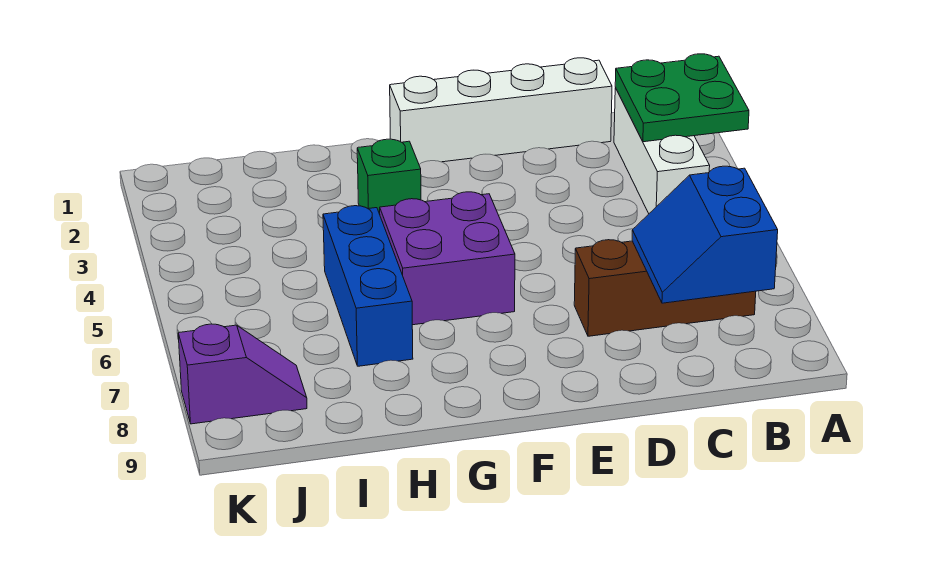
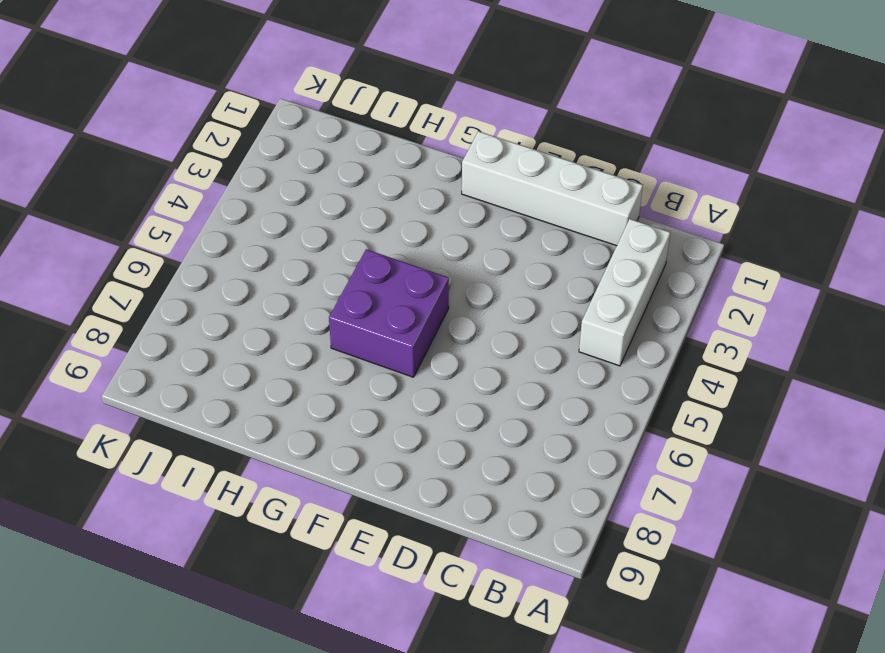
none -> brown brick B7:D7 level 1
none -> green brick G3 level 1

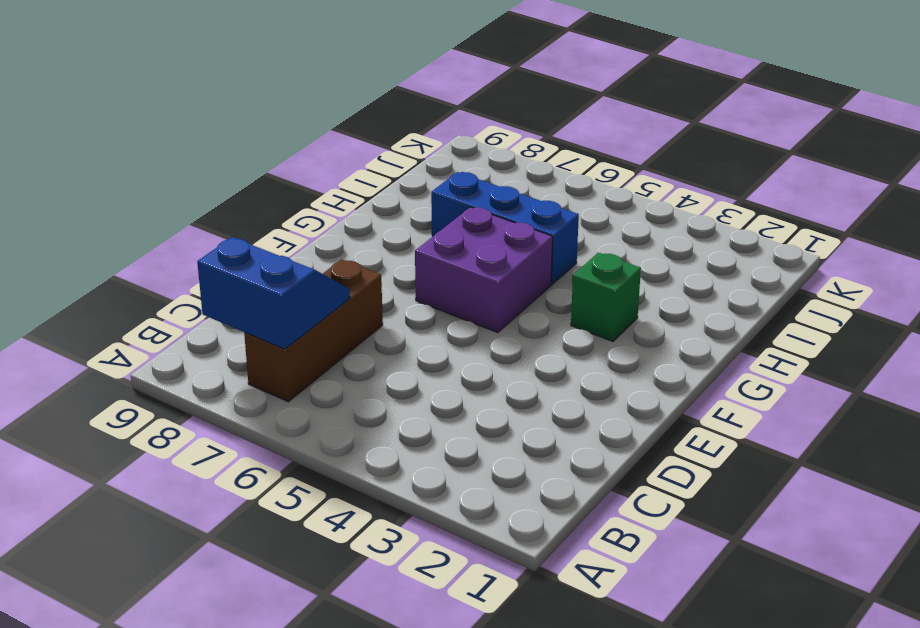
none -> white brick B2:B4 level 1
none -> white brick C1:F1 level 1

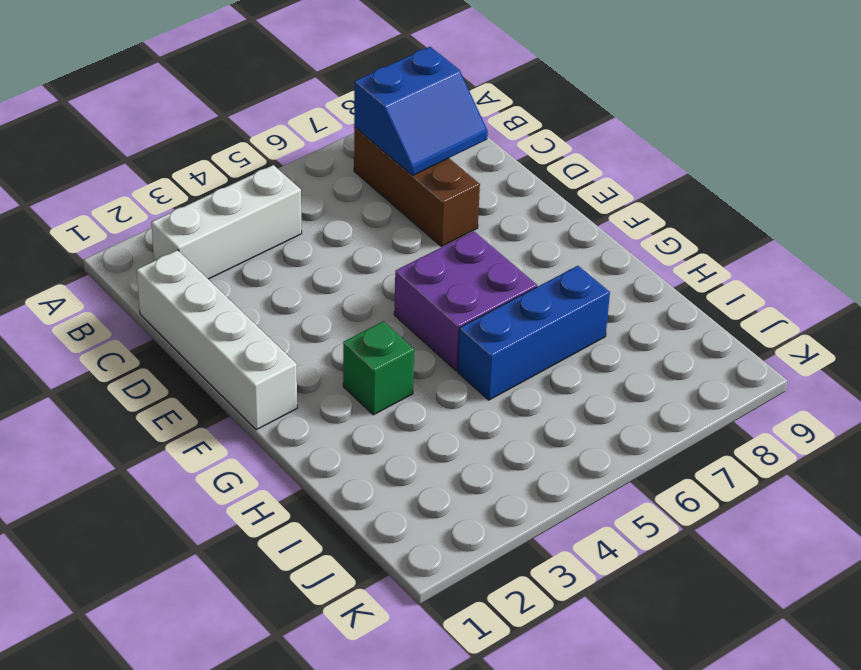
none -> purple slope J8:K8 level 1 top K
none -> green plate A2:B3 level 2

